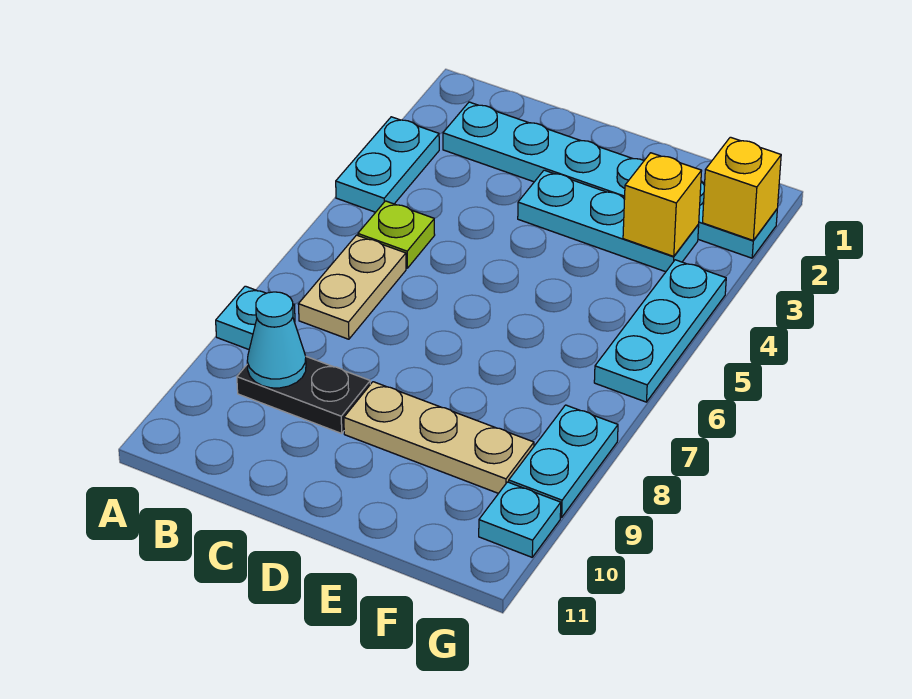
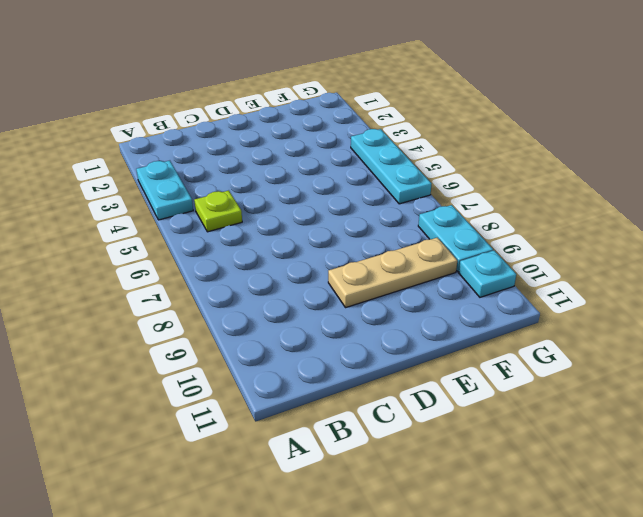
none -> cyan plate A8 level 1
none -> cyan plate B2:G2 level 1
none -> tan plate B6:B7 level 1

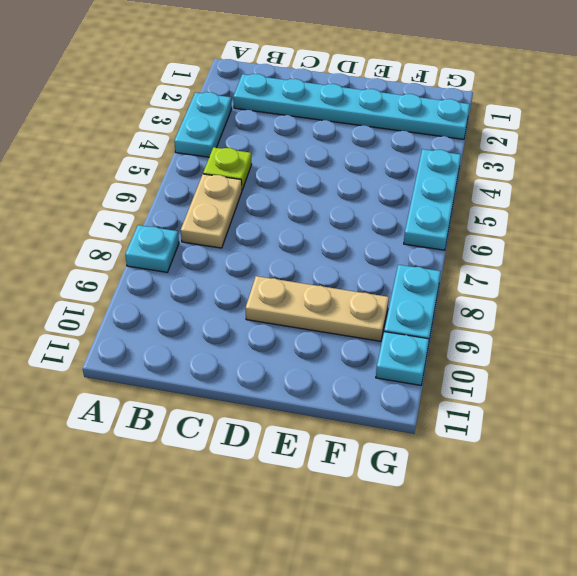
none -> black plate B9:C9 level 1
none -> cyan plate D3:F3 level 1
none -> cyan cone B9 level 2

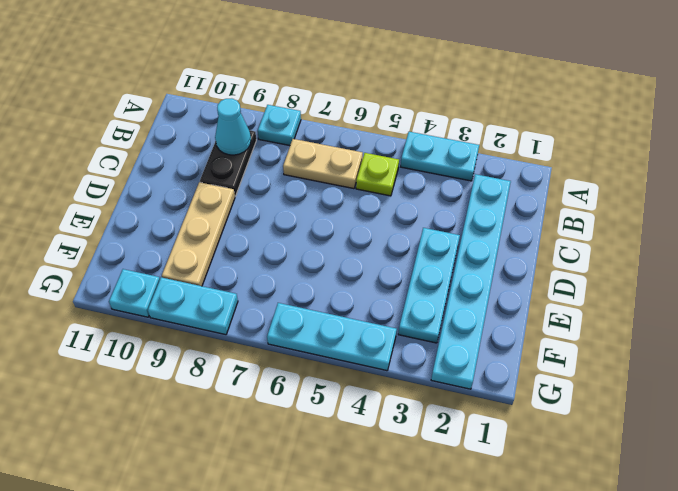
none -> yellow brick F3 level 2
none -> yellow brick G2 level 2

